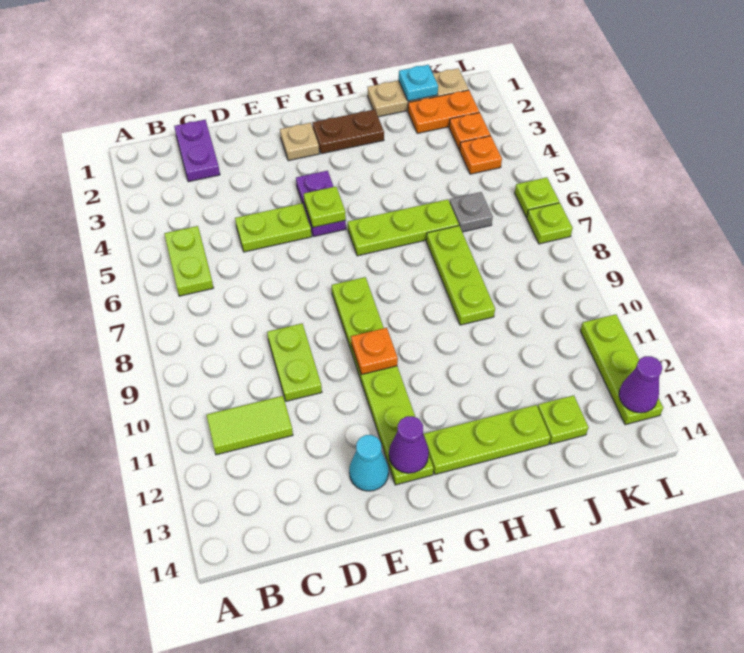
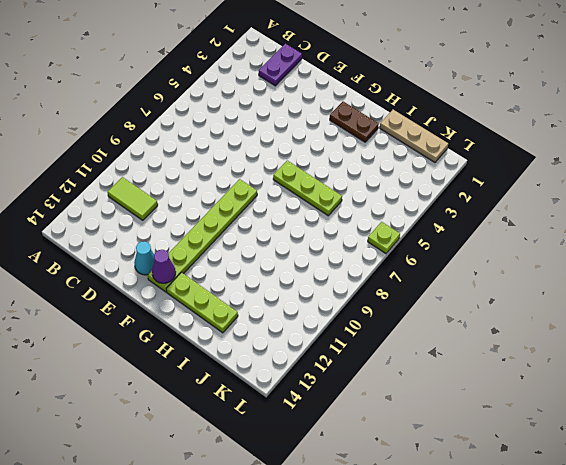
none -> lime plate B5:B6 level 1
none -> lime plate D5:E5 level 1
none -> lime plate D9:D10 level 1

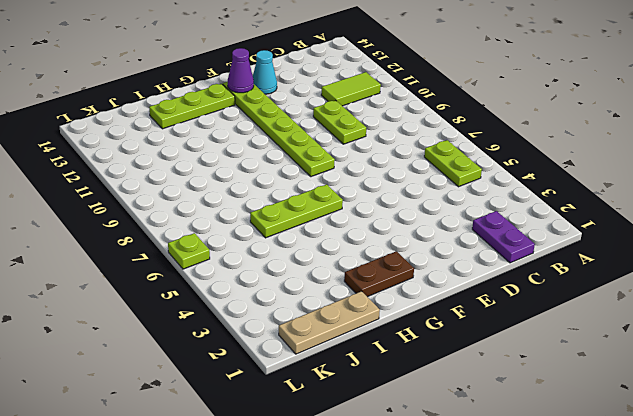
none -> lime plate D5:E5 level 1
none -> tan plate F2 level 1
none -> purple plate F4:F5 level 1

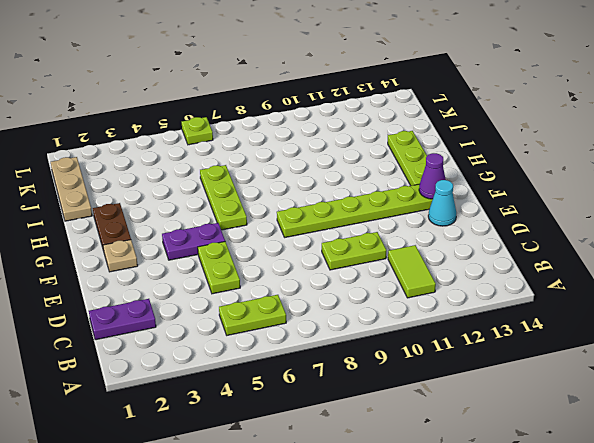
none -> lime plate I7:I9 level 1
none -> orange plate J2:K2 level 1
none -> grey plate J6 level 1

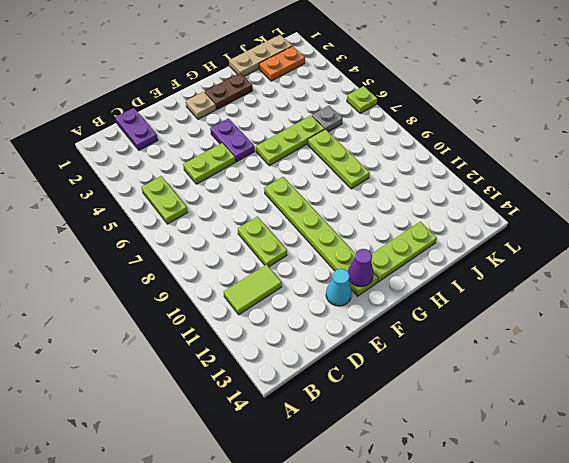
none -> lime plate J13 level 1
none -> orange plate K3 level 1
none -> orange plate K4 level 1

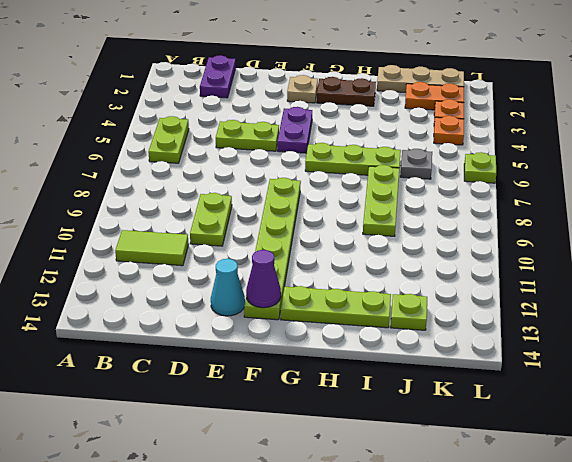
none -> lime plate L7 level 1
none -> lime plate L11:L13 level 1
none -> lime plate F5 level 2

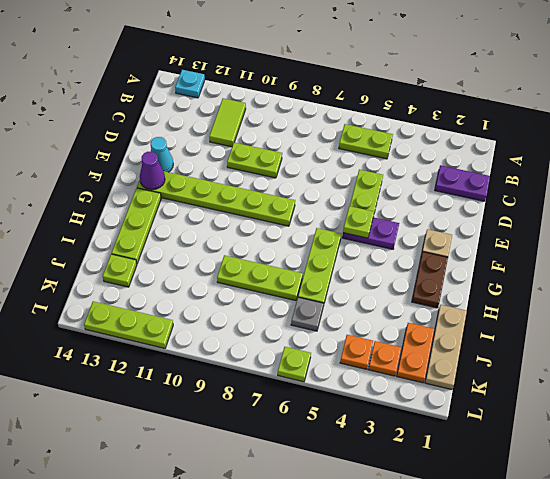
cyan plate A13 level 1 -> cyan plate J1 level 2
none -> lime plate L7 level 1
none -> orange plate F10 level 2
none -> purple cone L13 level 2

